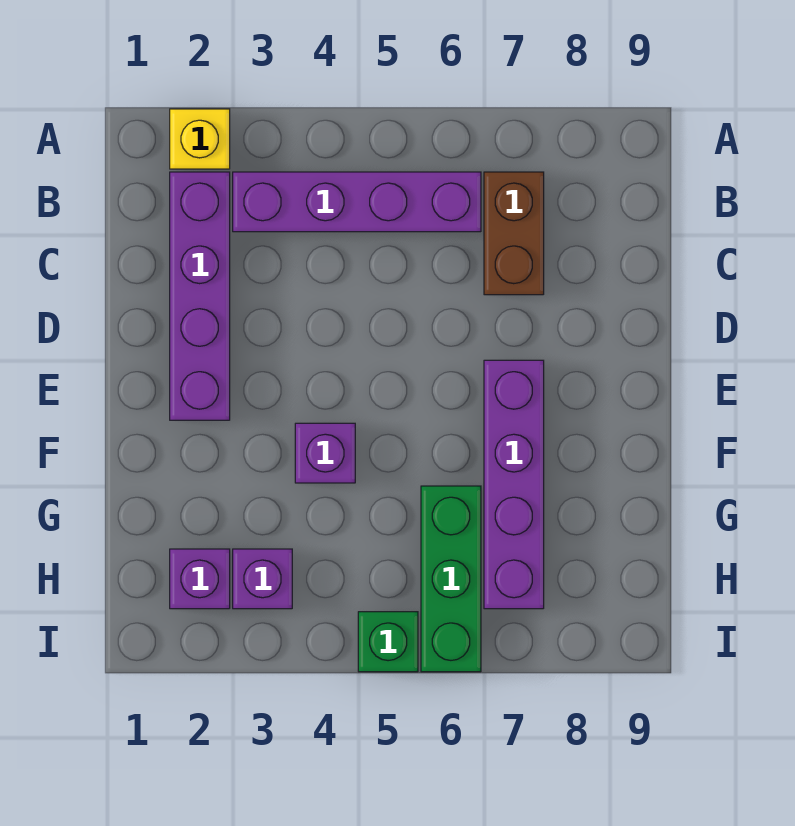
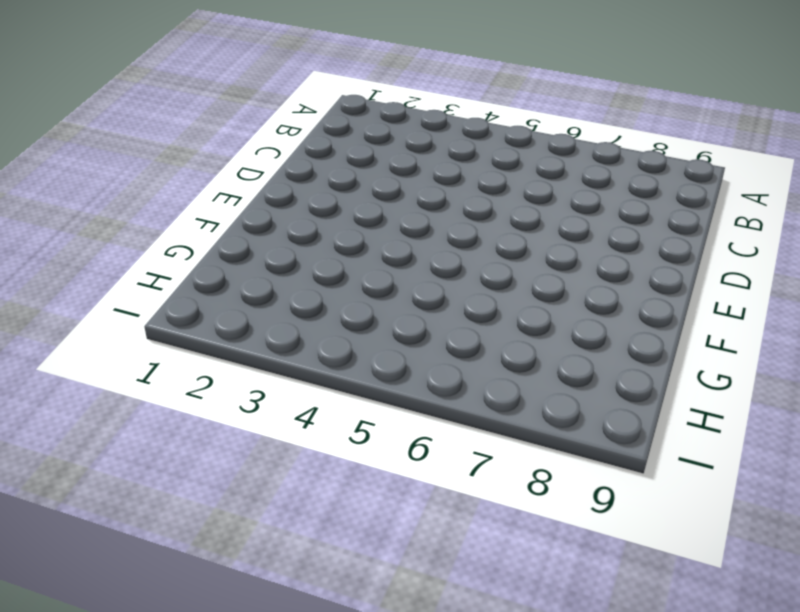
none -> yellow brick A2 level 1
none -> purple brick B2:E2 level 1

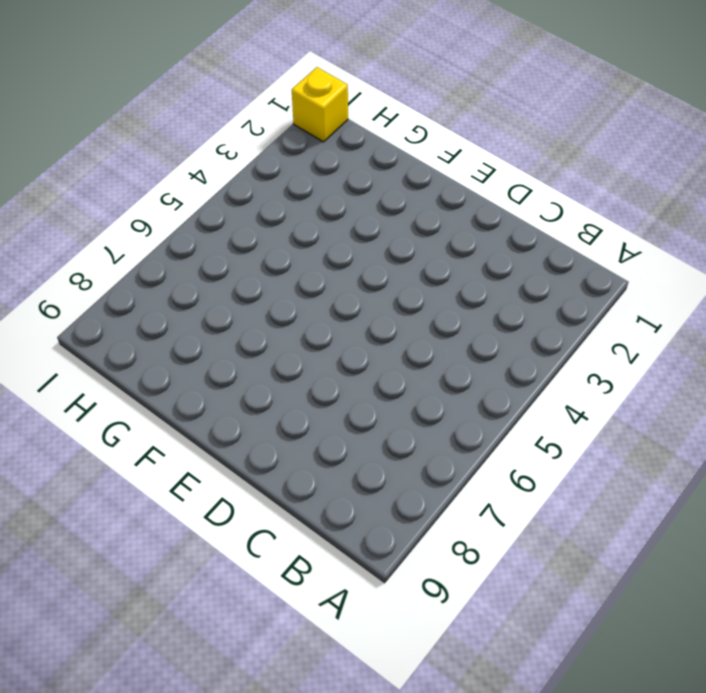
yellow brick I1 level 1 -> yellow brick A2 level 1
none -> purple brick B2:E2 level 1
none -> purple brick B3:B6 level 1

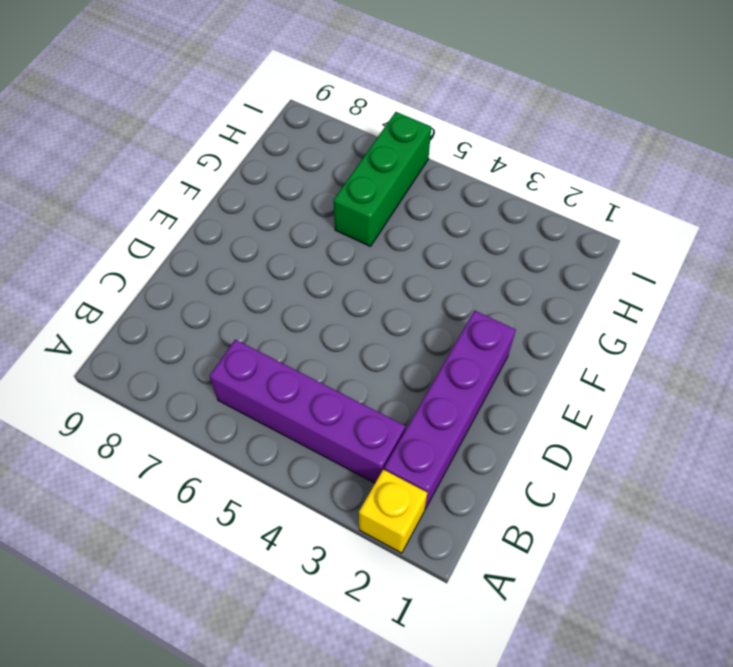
none -> brown brick B7:C7 level 1
none -> purple brick E7:H7 level 1

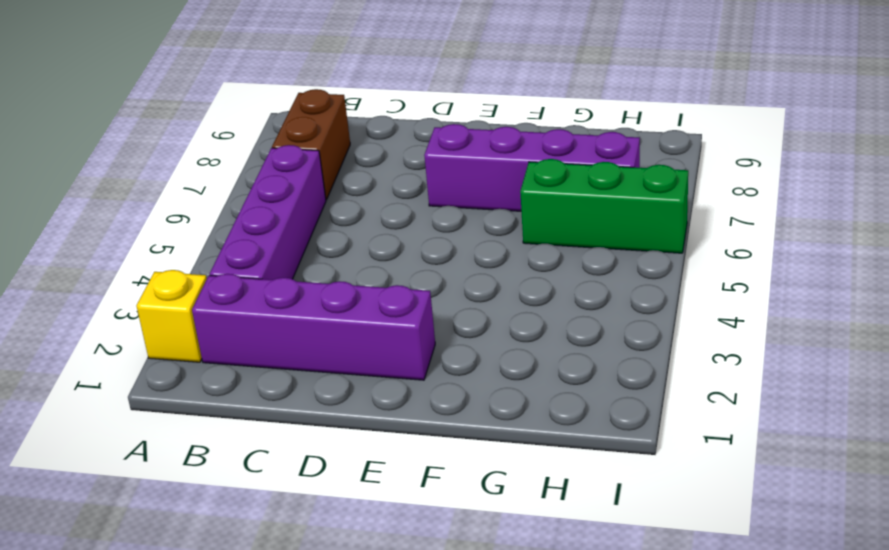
brown brick B7:B8 level 1 -> brown brick B7:C7 level 1
none -> purple brick F4 level 1
none -> purple brick H2 level 1

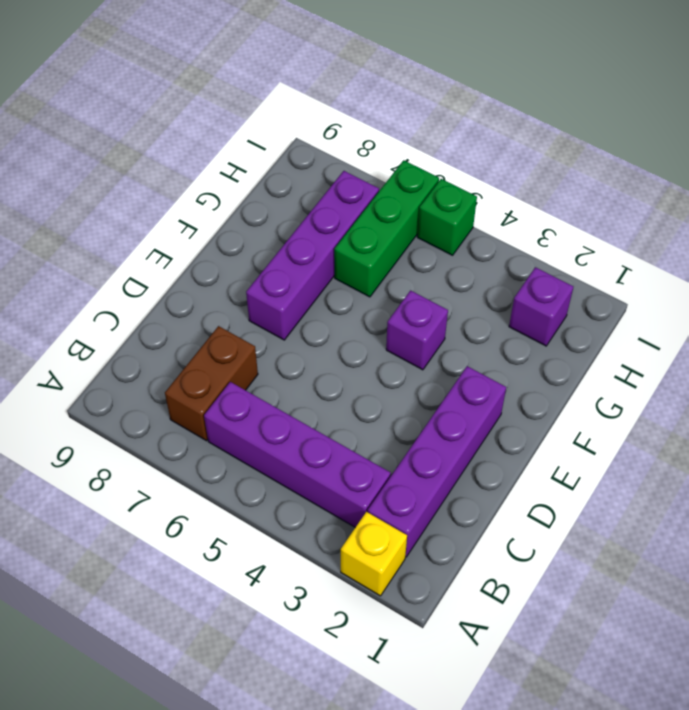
none -> purple brick H3 level 1

